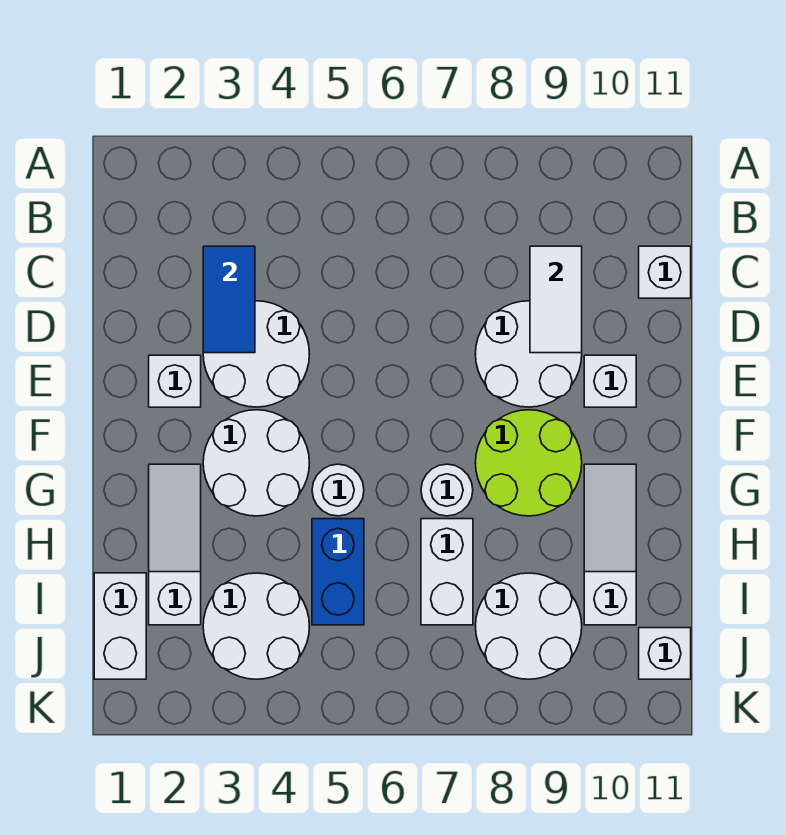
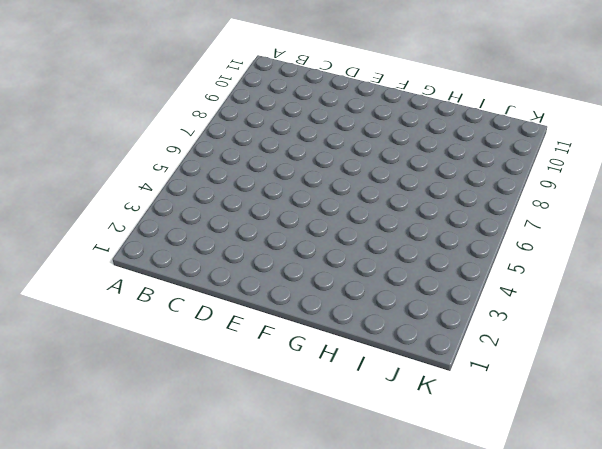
none -> white brick C11 level 1
none -> white round brick D3:E4 level 1
none -> white round brick D8:E9 level 1

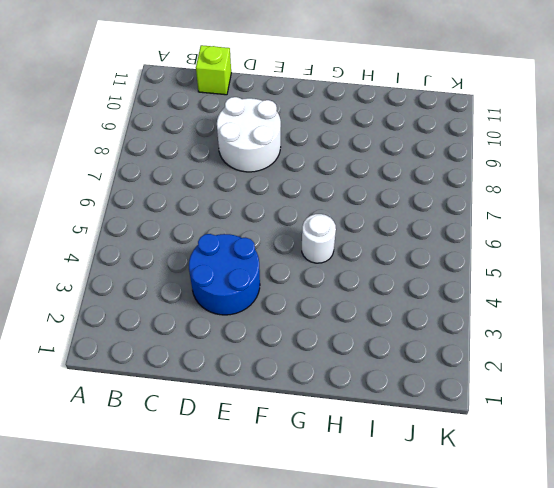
lime brick C11 level 1 -> white brick C11 level 1
blue round brick D3:E4 level 1 -> white round brick D3:E4 level 1
none -> white brick E2 level 1
none -> white brick E10 level 1
none -> white round brick F3:G4 level 1

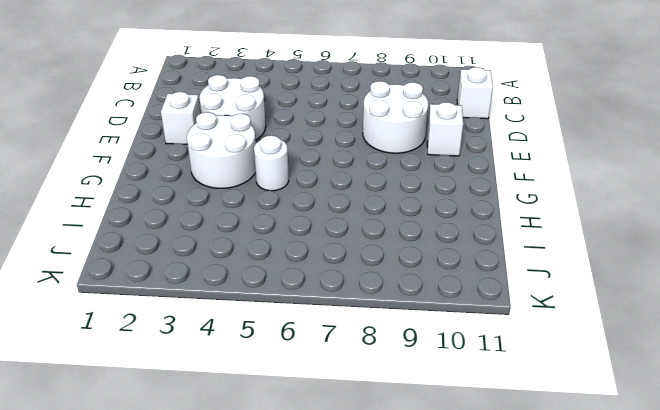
none -> lime round brick F8:G9 level 1
none -> white slope G2:I2 level 1 top I
none -> white round brick G7 level 1

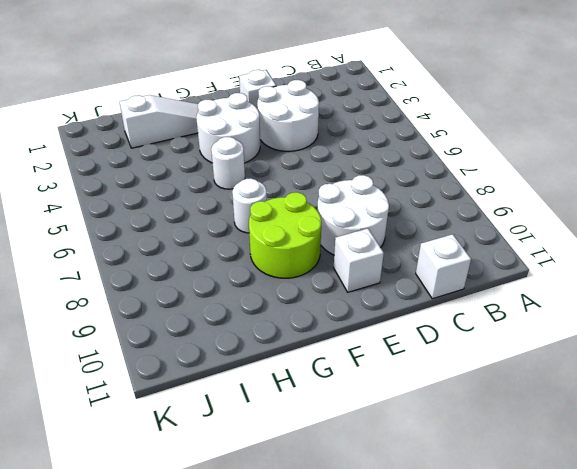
none -> white slope G10:I10 level 1 top I
none -> blue brick H5:I5 level 1
none -> white brick H7:I7 level 1

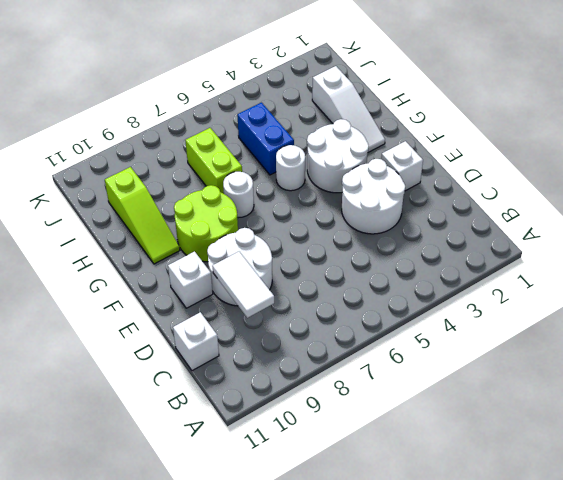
lime slope G10:I10 level 1 top I -> white slope G10:I10 level 1 top I
lime brick H7:I7 level 1 -> white brick H7:I7 level 1
none -> white brick I1:J1 level 1
none -> white round brick I3:J4 level 1
none -> white round brick I8:J9 level 1

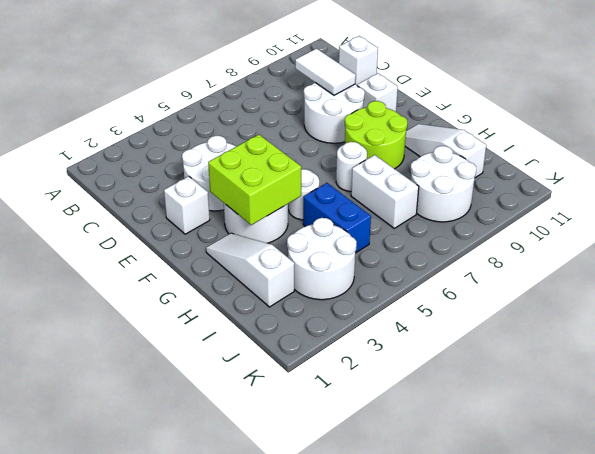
lime brick F3:G4 level 2 -> none
none -> white brick I1:J1 level 1
none -> white brick J11 level 1
none -> blue tile C3:D3 level 2

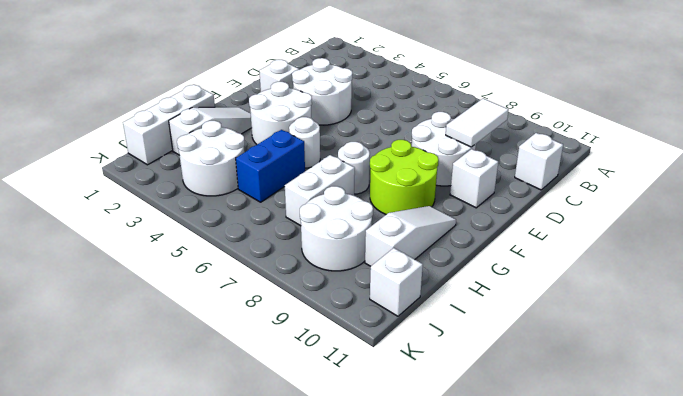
white brick H1:J1 level 1 -> white brick I1:J1 level 1
none -> blue tile C3:D3 level 2

